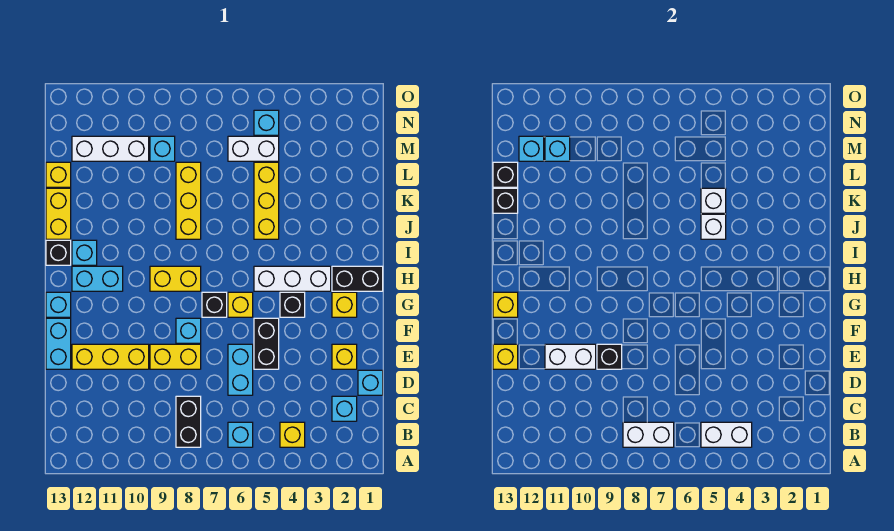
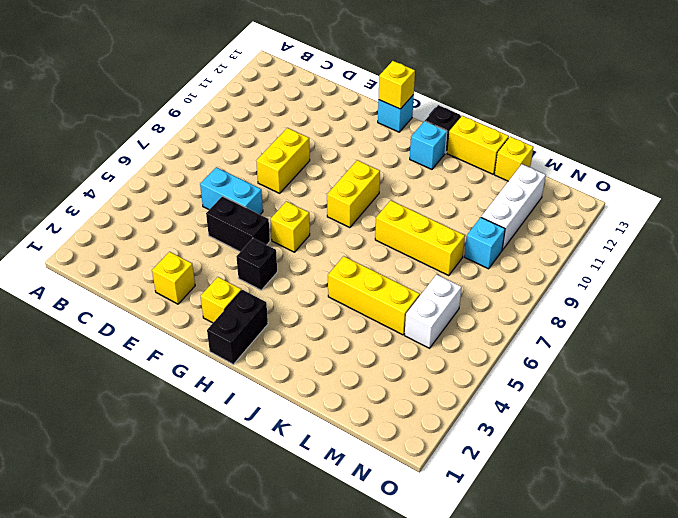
none -> yellow brick B4 level 1
none -> cyan brick B6 level 1
none -> black brick B8:C8 level 1
none -> cyan brick C2 level 1

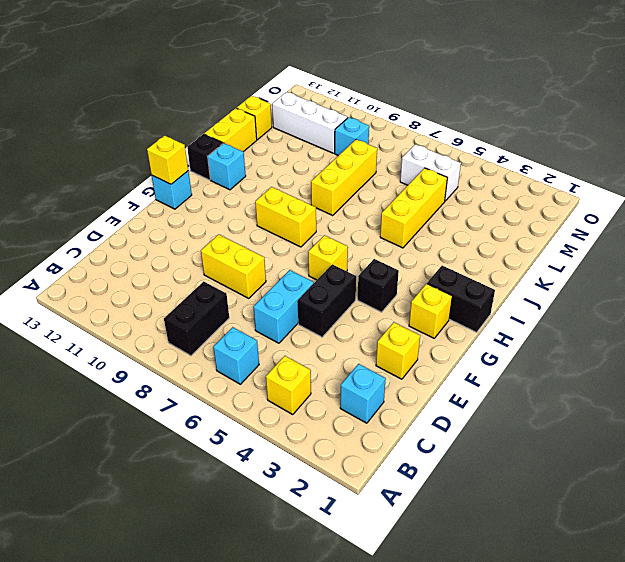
none -> cyan brick D1 level 1
none -> yellow brick E10:E12 level 1
none -> cyan brick E13:F13 level 1
none -> cyan brick F8 level 1

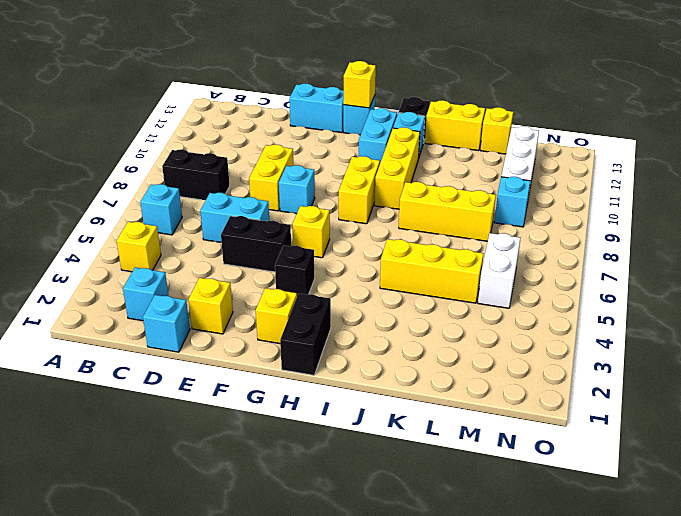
yellow brick I9:I11 level 1 -> yellow brick E10:E12 level 1
none -> black brick G7 level 1
none -> white brick H3:H5 level 1
none -> cyan brick N5 level 1
none -> white brick B4:B5 level 2

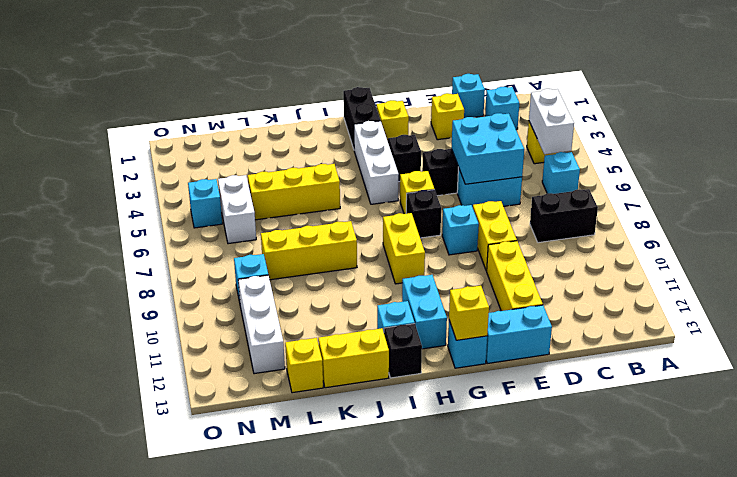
cyan brick D5:E6 level 2 -> none
none -> white brick B7:B8 level 2
none -> black brick E9 level 2
none -> white brick E10:E11 level 2
none -> yellow brick E13 level 2

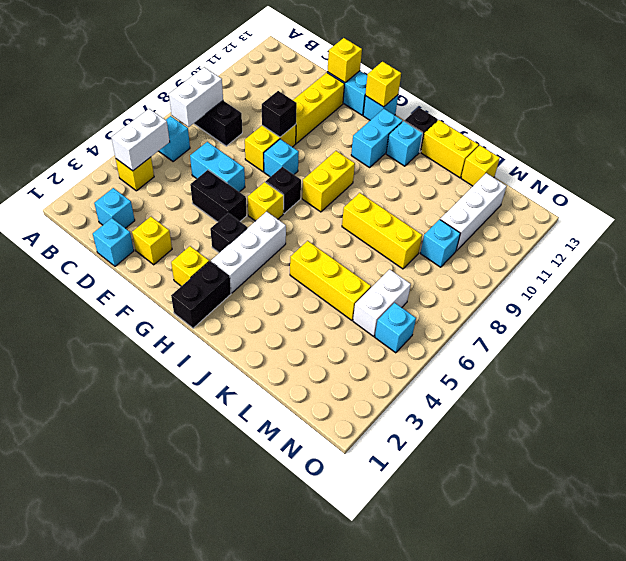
none -> white brick E10:E11 level 2
none -> white brick J5 level 2
none -> white brick K5 level 2
none -> black brick K13 level 2

